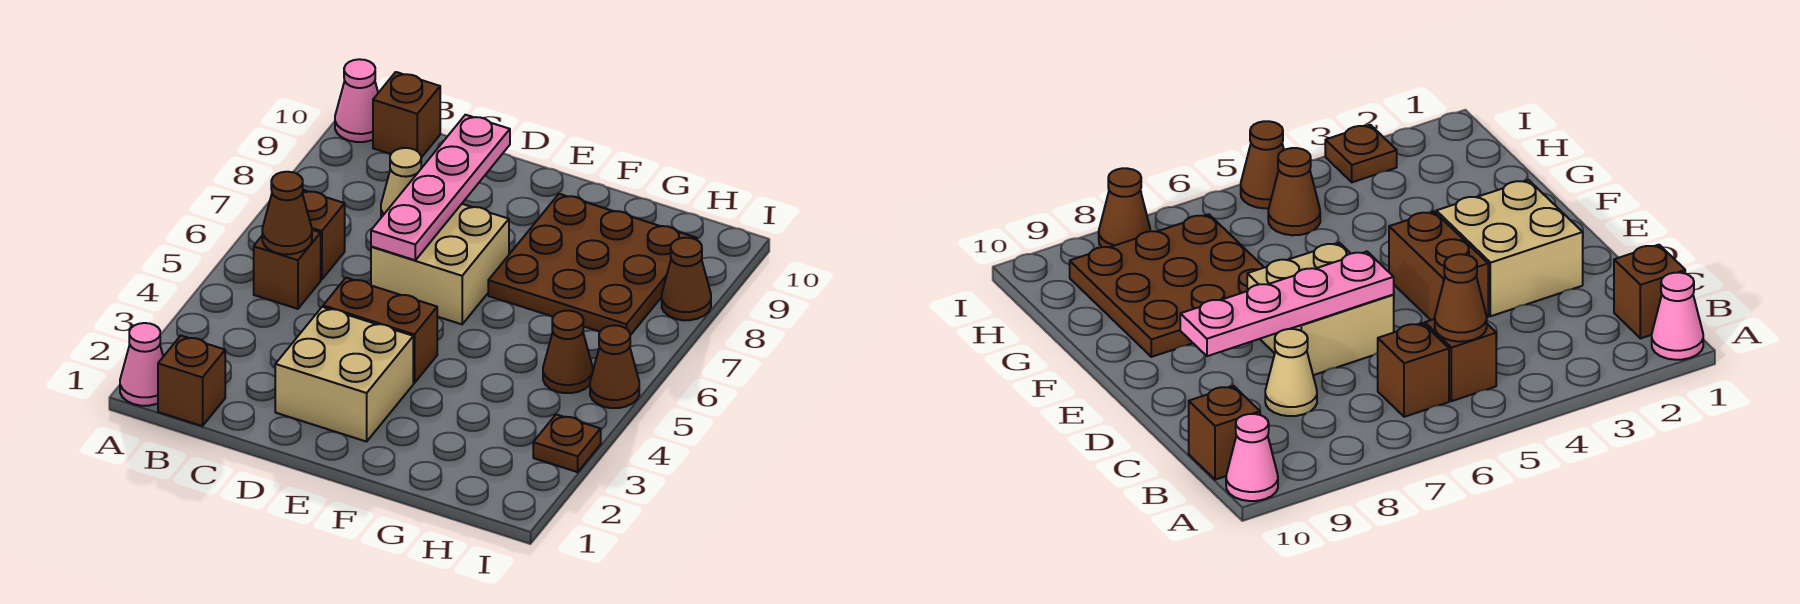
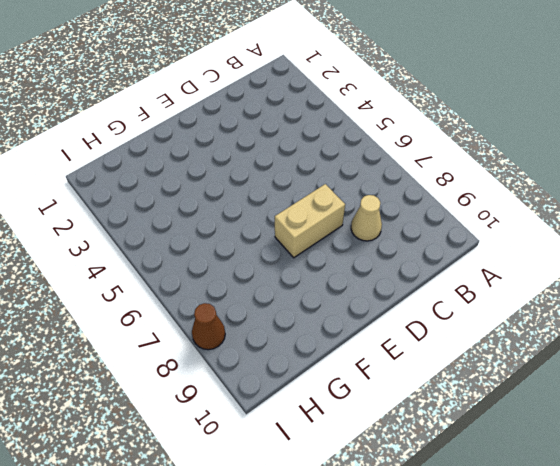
tan brick D7:E7 level 1 -> tan brick D6:E7 level 1
none -> pink cone A1 level 1
none -> pink cone A10 level 1
none -> brown brick B1 level 1

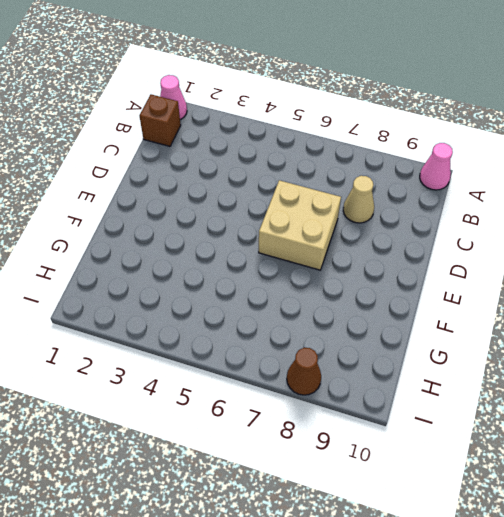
none -> brown brick B5 level 1
none -> brown brick B6 level 1
none -> brown brick B10 level 1

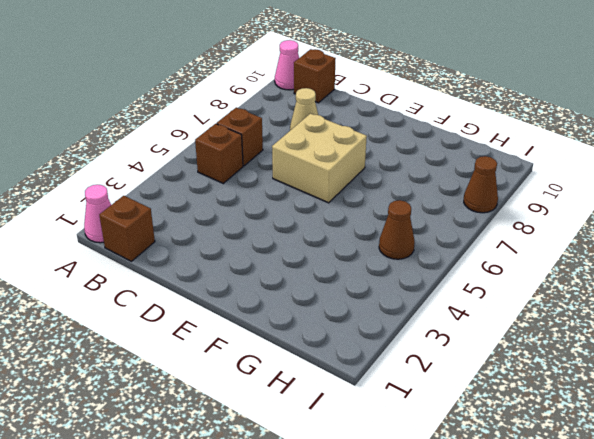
none -> tan brick D2:E3 level 1
none -> brown brick D4:E4 level 1
none -> brown plate F7:H9 level 1

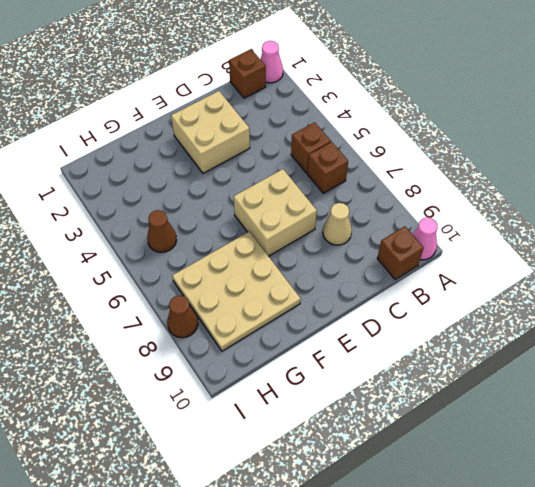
tan plate F7:H9 level 1 -> brown plate F7:H9 level 1
none -> brown brick D4:E4 level 1
none -> brown plate I3 level 1
none -> brown cone I5 level 1

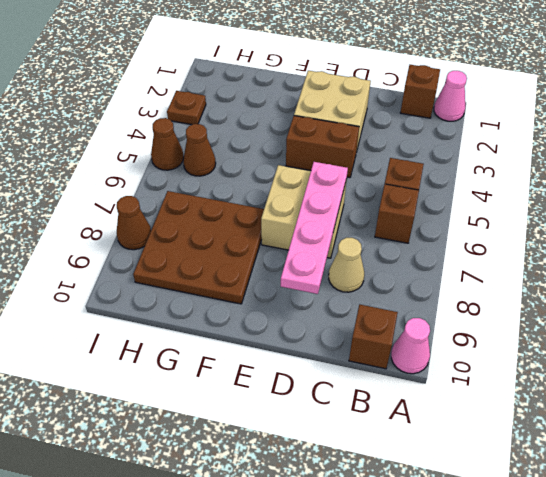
none -> brown cone B5 level 2

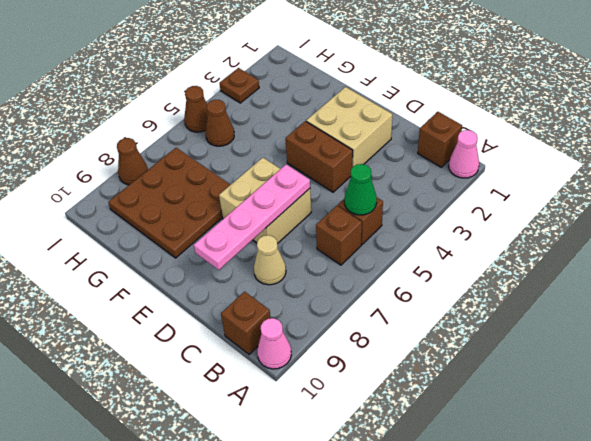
green cone B5 level 2 -> brown cone B5 level 2

